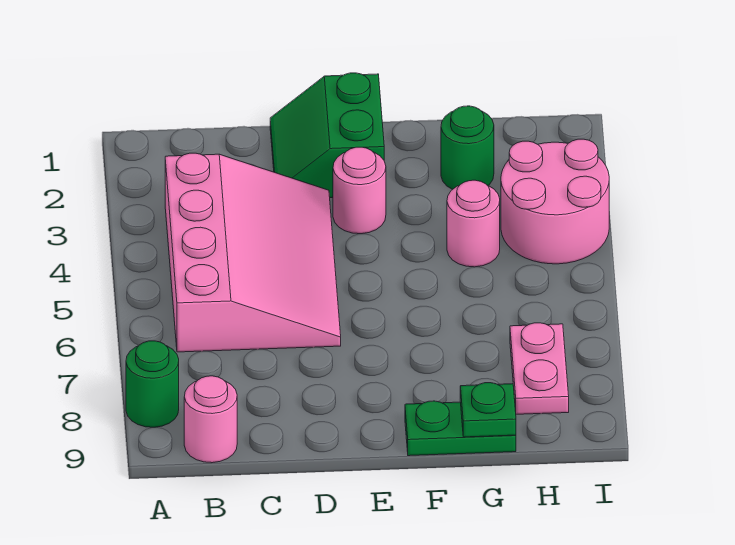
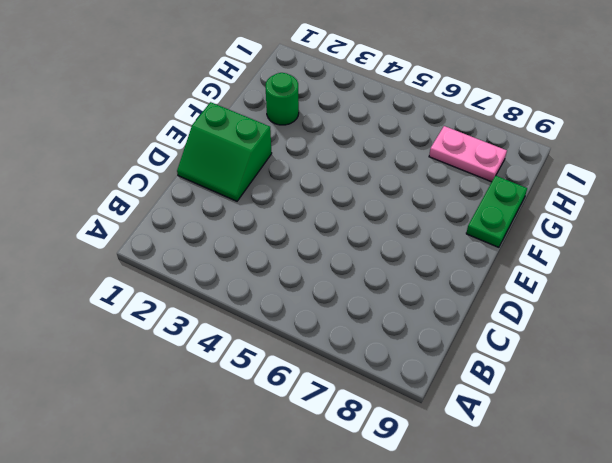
none -> green round brick A8 level 1
none -> pink slope B3:D6 level 1 top B

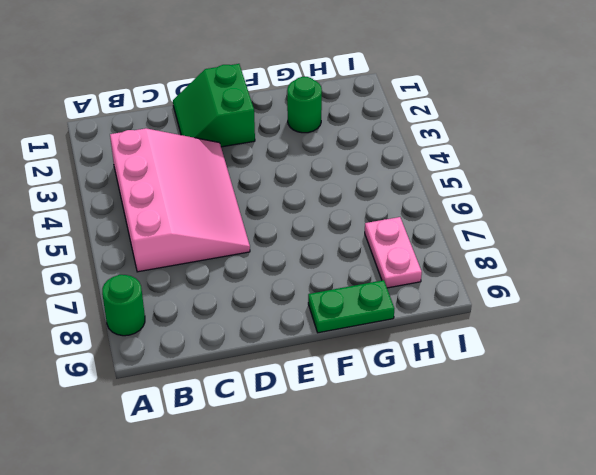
none -> pink round brick B9 level 1
none -> pink round brick E3 level 1

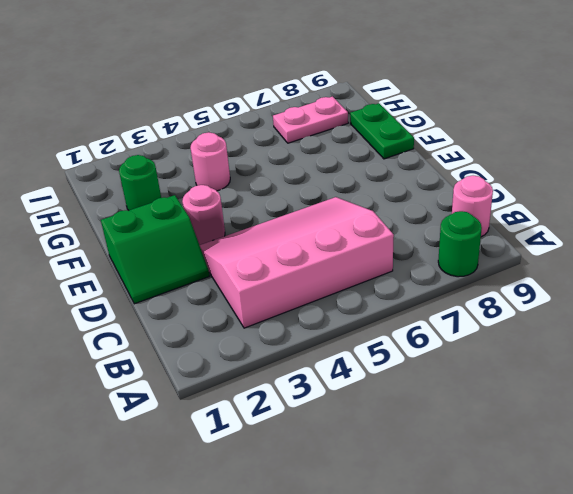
none -> pink round brick H3:I4 level 1
none -> green plate G9 level 2

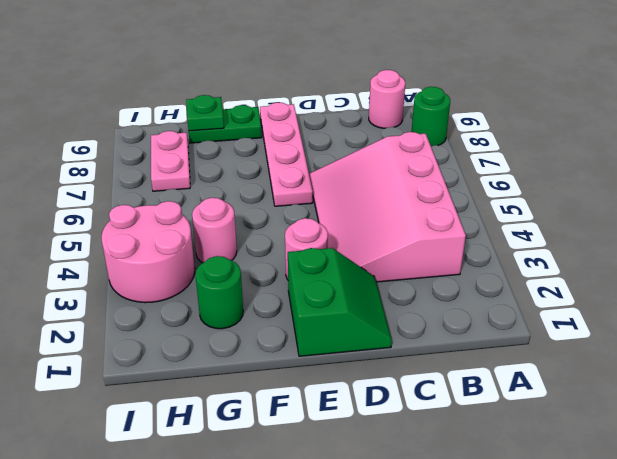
pink plate E6:E9 level 1 -> none

